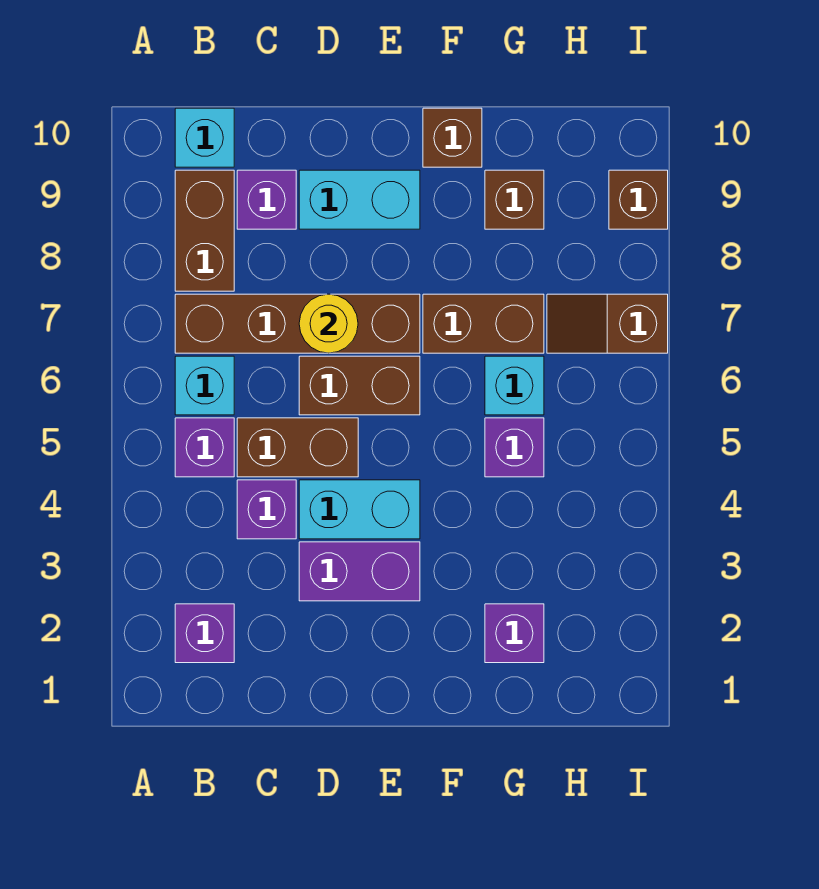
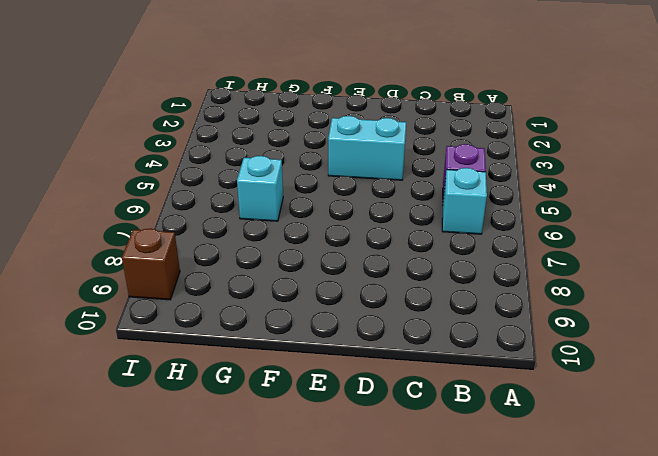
none -> purple brick B2 level 1
none -> brown brick B7:E7 level 1
none -> brown brick B8:B9 level 1

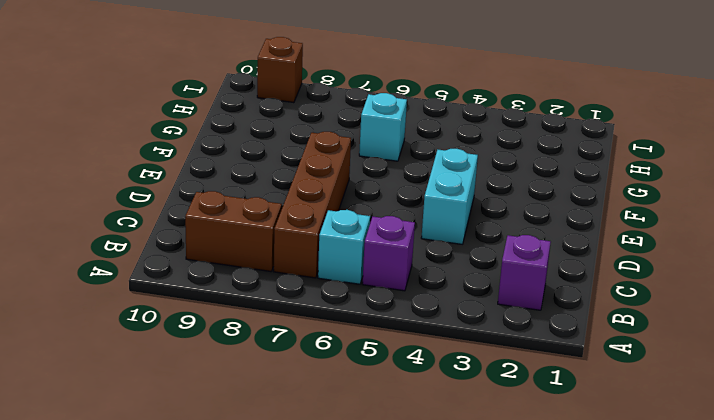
none -> cyan brick B10 level 1
none -> purple brick C4 level 1
none -> brown brick C5:D5 level 1

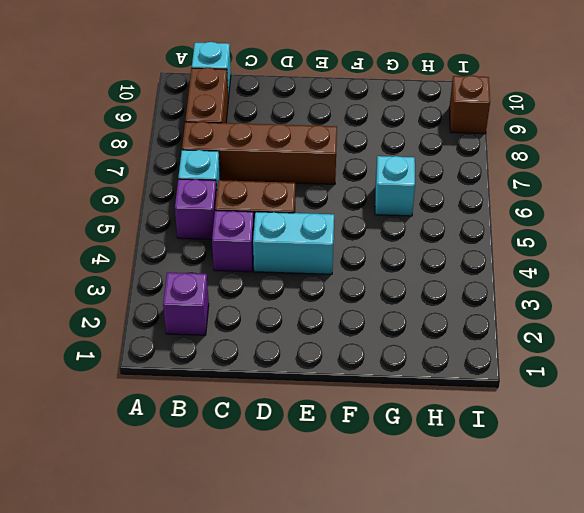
none -> purple brick C9 level 1
none -> purple brick D3:E3 level 1
none -> brown brick D6:E6 level 1

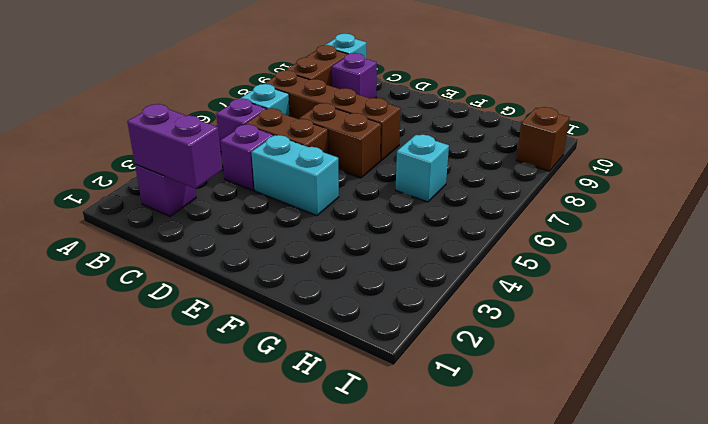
purple brick B2:C2 level 2 -> purple brick D3:E3 level 1
none -> cyan brick D9:E9 level 1
none -> brown brick F7:G7 level 1
none -> brown brick F10 level 1

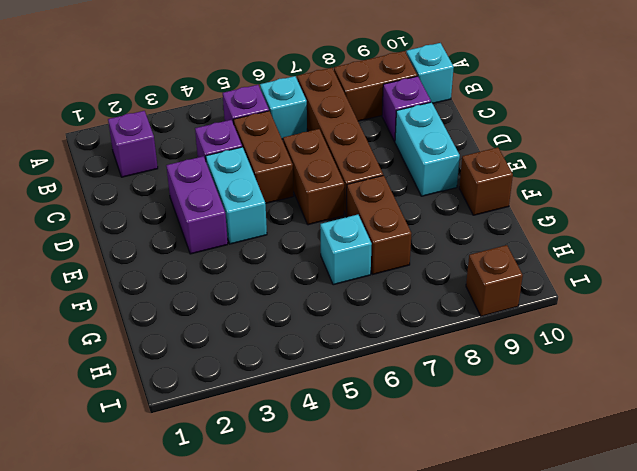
none -> purple brick G2 level 1
none -> purple brick G5 level 1
none -> brown brick G9 level 1

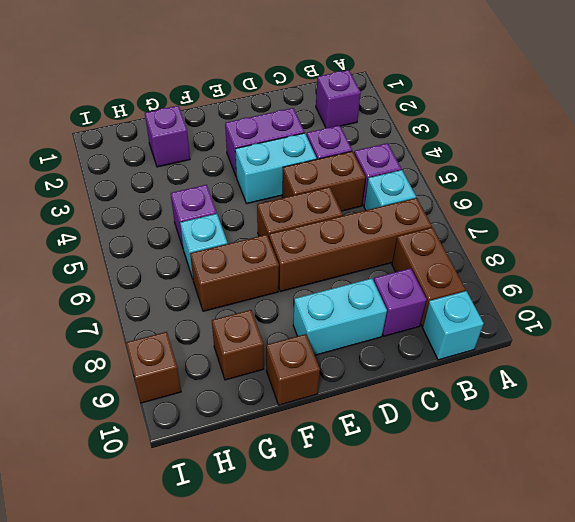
none -> brown slope H7:I7 level 1 top I
none -> yellow round brick D7 level 2

